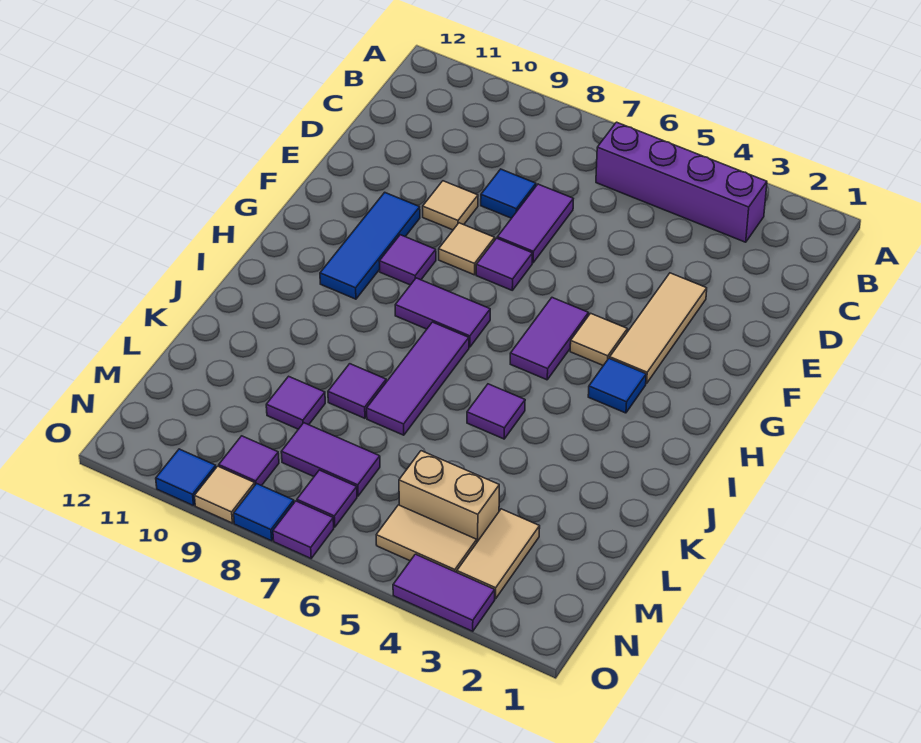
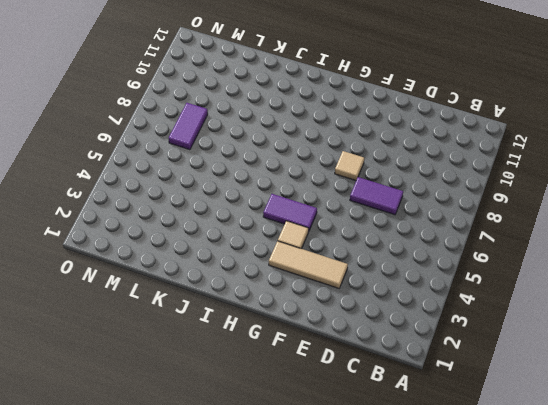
none -> purple brick B3:B6 level 1
none -> blue tile D8 level 1
none -> tan tile E9 level 1

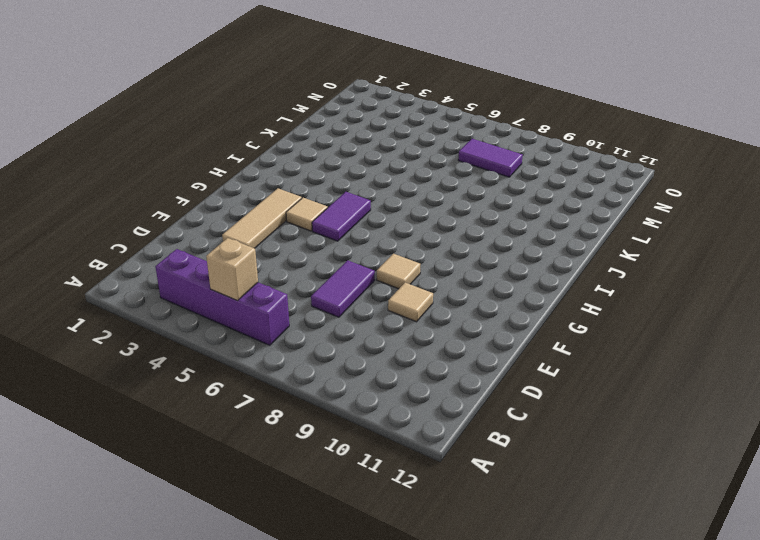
tan brick B5 level 2 -> none
none -> blue tile D8 level 1
none -> purple tile F7 level 1
none -> blue tile F10:H10 level 1

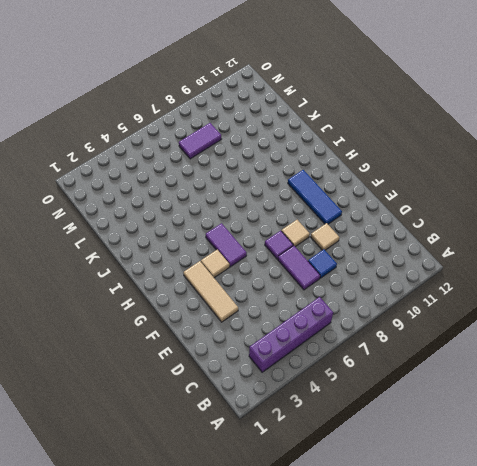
none -> purple tile G9 level 1
none -> blue tile H3 level 1
none -> purple tile H7:H8 level 1

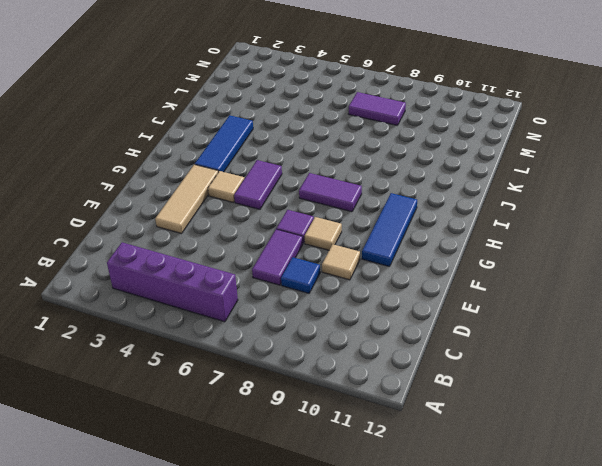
blue tile H3:J3 level 1 -> blue tile H3 level 1
none -> purple tile G9 level 1
none -> purple tile I7:K7 level 1
none -> purple tile J5 level 1

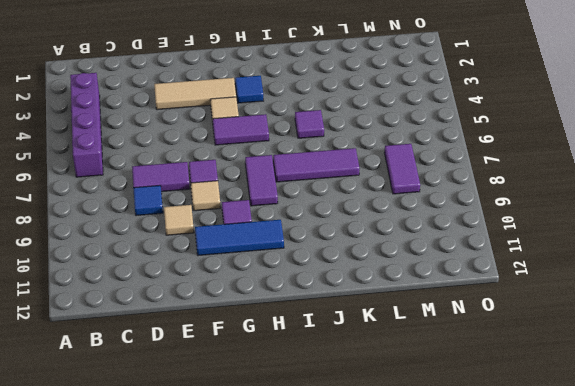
none -> purple tile K8 level 1
none -> purple tile L9 level 1
none -> tan tile M3:N3 level 1

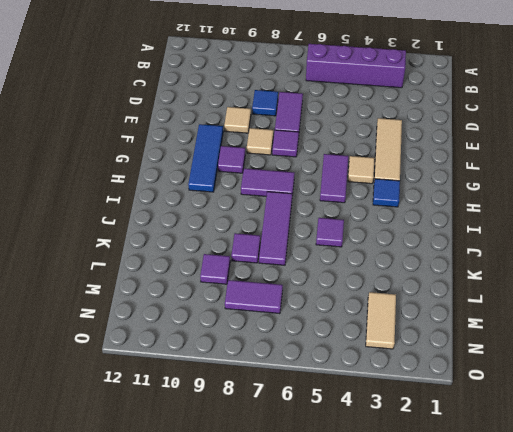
none -> tan brick M4:M5 level 1
none -> tan tile N4:N5 level 1
none -> purple tile N7 level 1

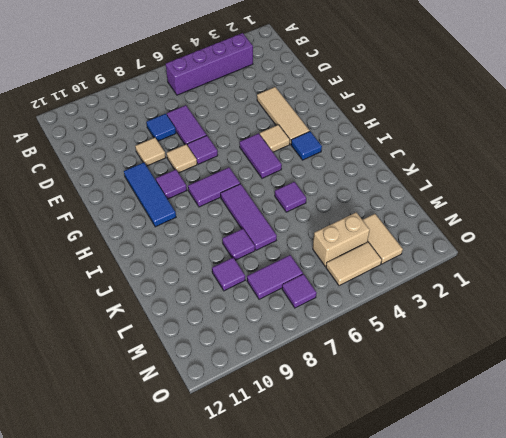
none -> purple tile N9 level 1
none -> purple tile O3:O4 level 1
none -> purple tile O7 level 1

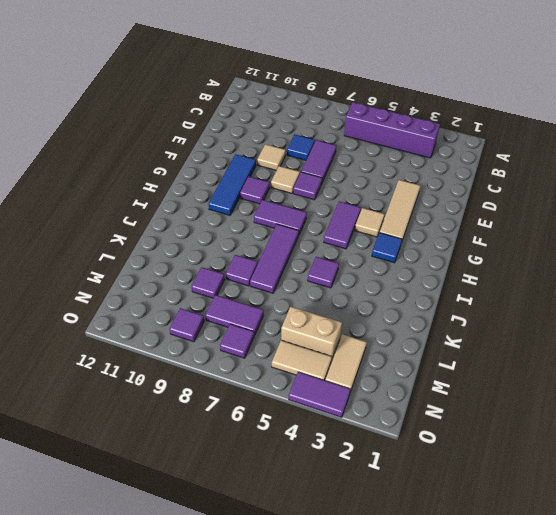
none -> purple tile O7 level 1
none -> blue tile O8 level 1
none -> tan tile O9 level 1

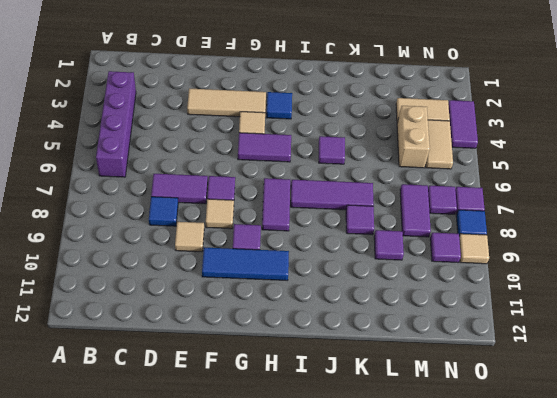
none -> blue tile O10 level 1

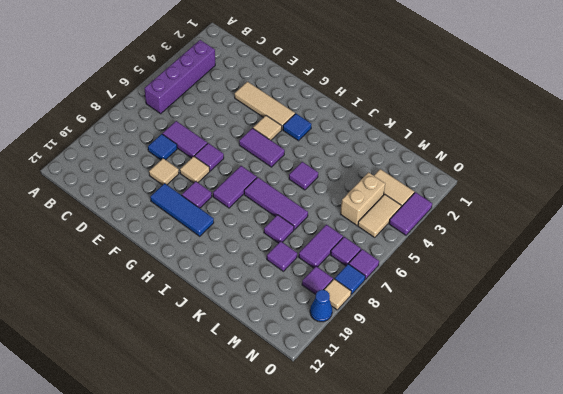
blue cone O10 level 1 -> blue tile O10 level 1

